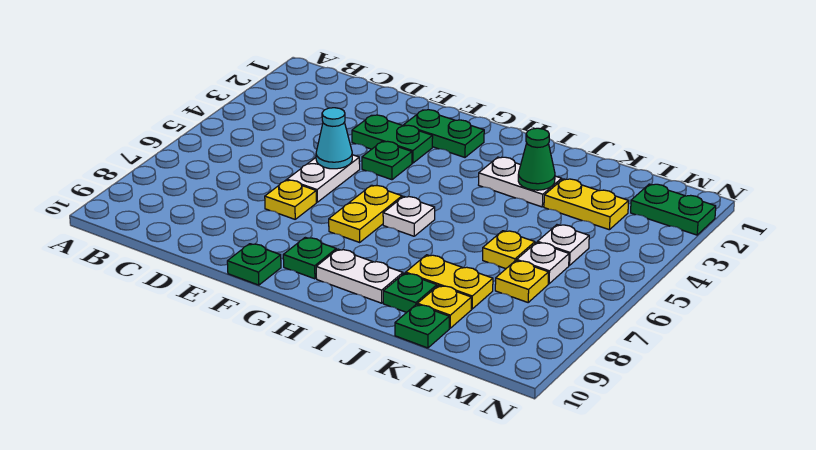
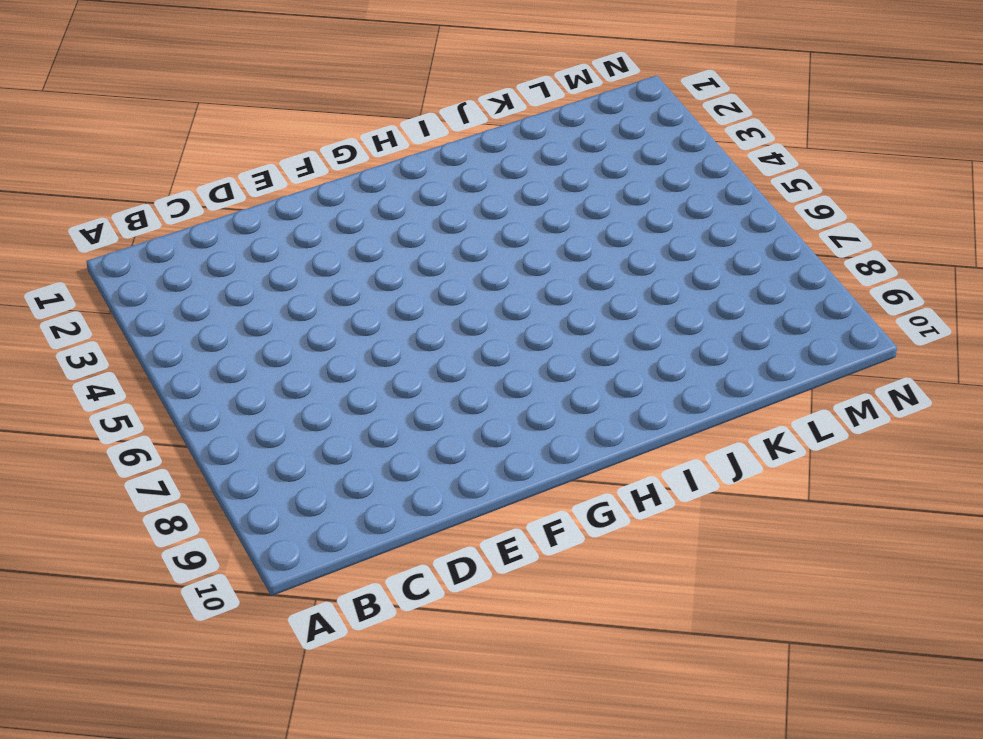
none -> green plate E3:F3 level 1
none -> white plate E5:E6 level 1
none -> yellow plate E7 level 1

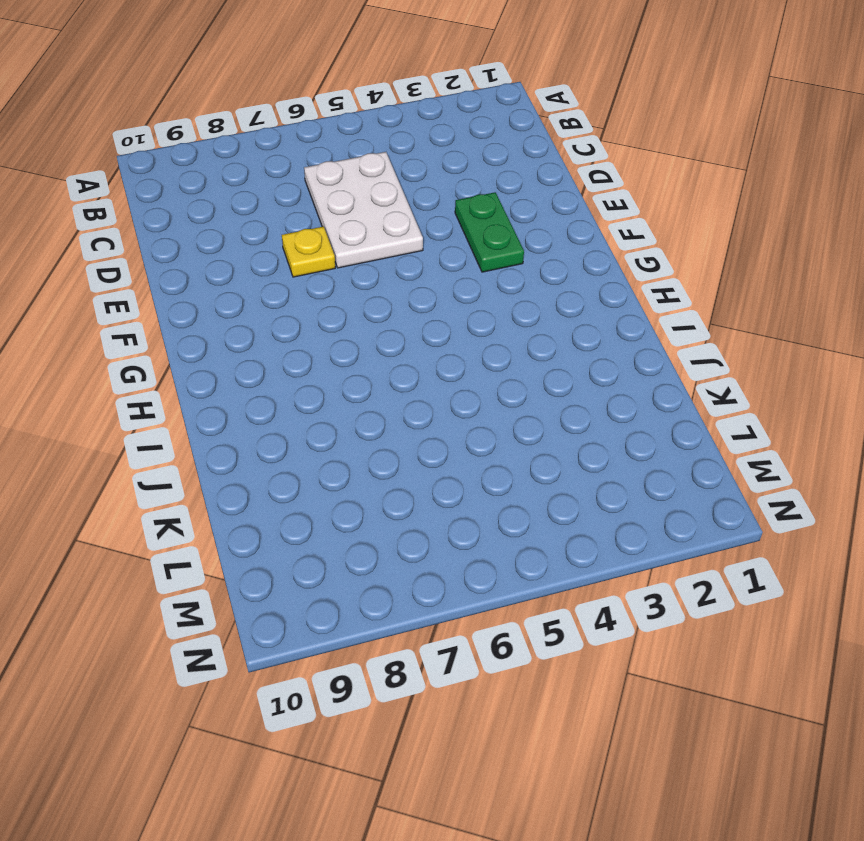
white plate C5:E6 level 1 -> white plate E5:E6 level 1
none -> green plate F2:G2 level 1
none -> green plate F4 level 1
none -> green plate F10 level 1

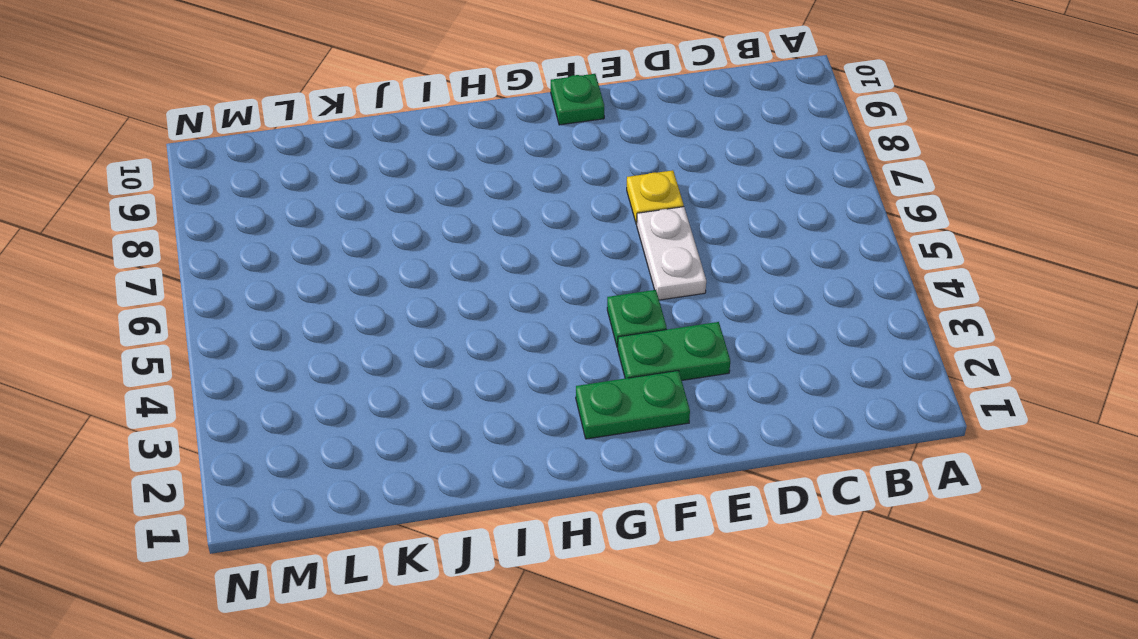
none -> yellow plate G6:G7 level 1
none -> green plate G9 level 1
none -> white plate H6 level 1

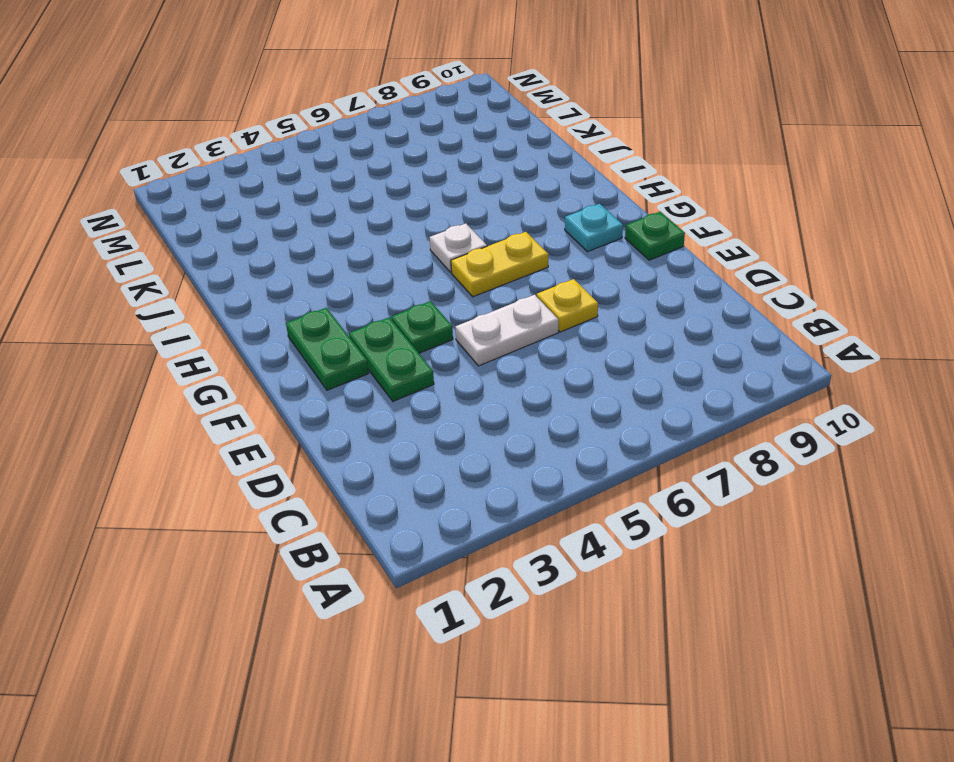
cyan plate G9 level 1 -> green plate G9 level 1
none -> white plate H9:I9 level 1
none -> white plate I3:J3 level 1
none -> yellow plate J8:K8 level 1

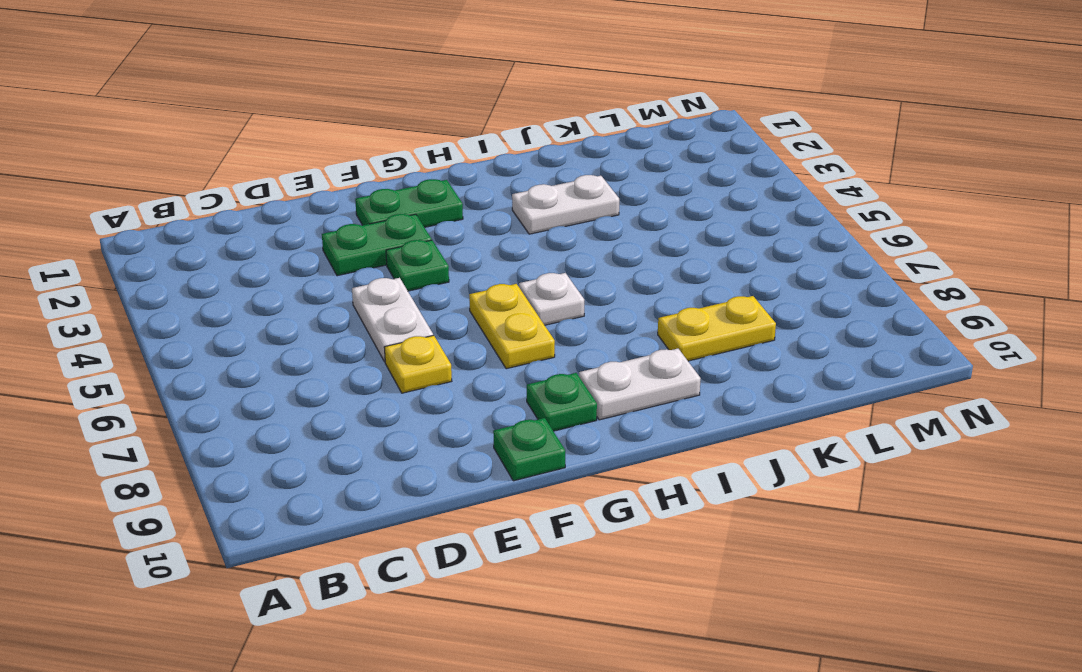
none -> green plate J9 level 1
none -> yellow plate K3:L3 level 1
none -> yellow plate K6 level 1

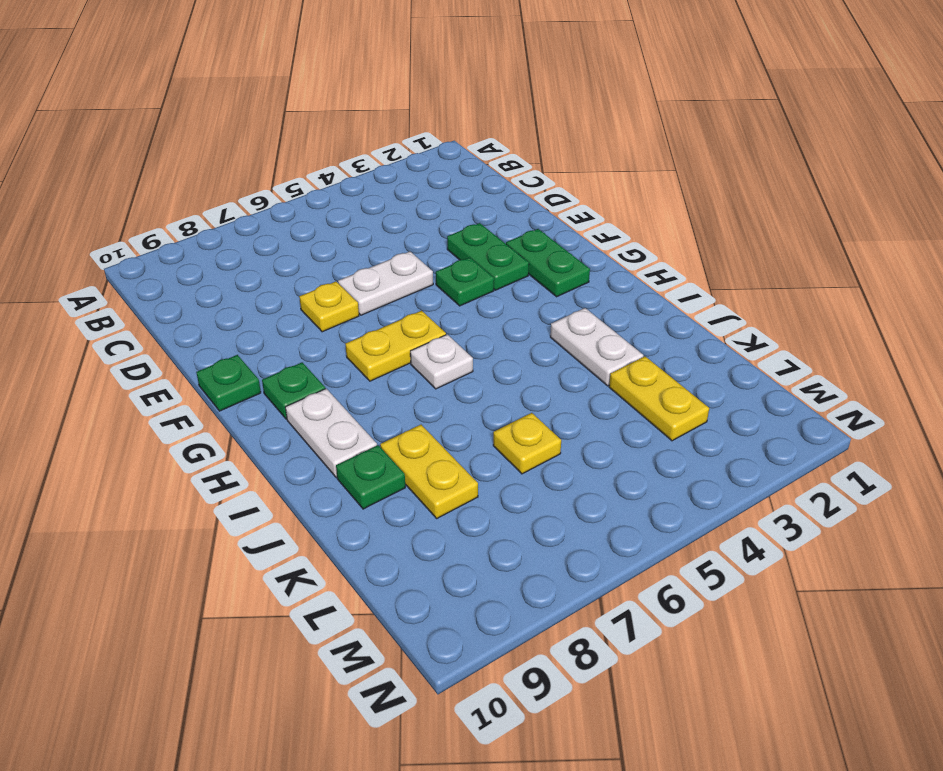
none -> yellow plate K9 level 1
none -> green plate K10 level 1
none -> white plate L5 level 1

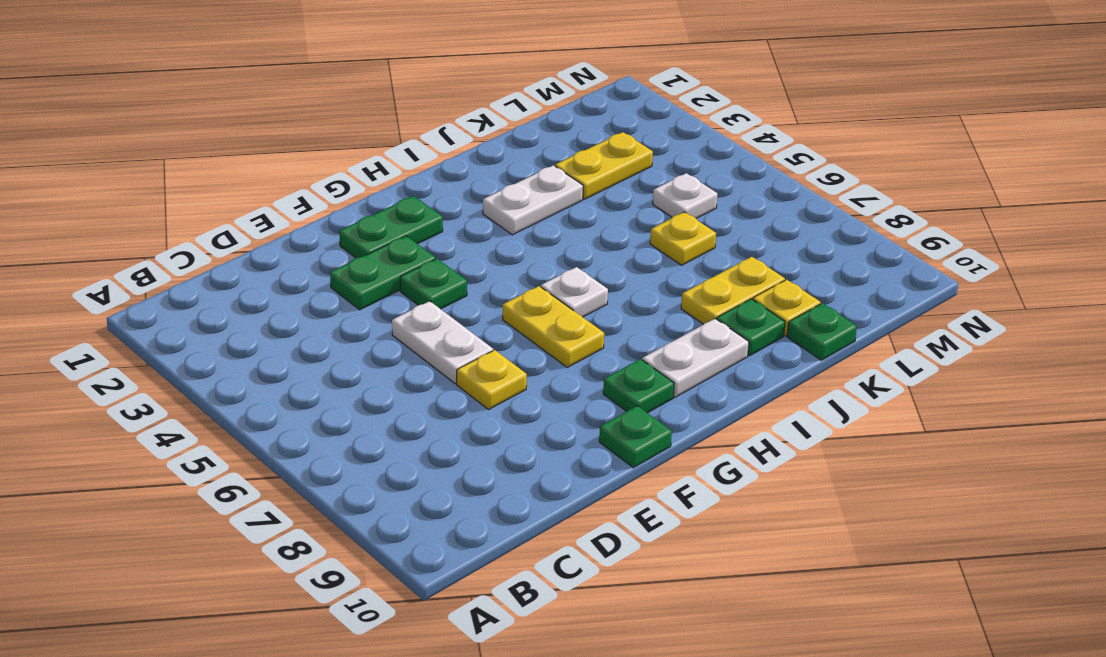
none -> white plate L6 level 1
none -> yellow plate L7 level 1
none -> green plate M2:N2 level 1

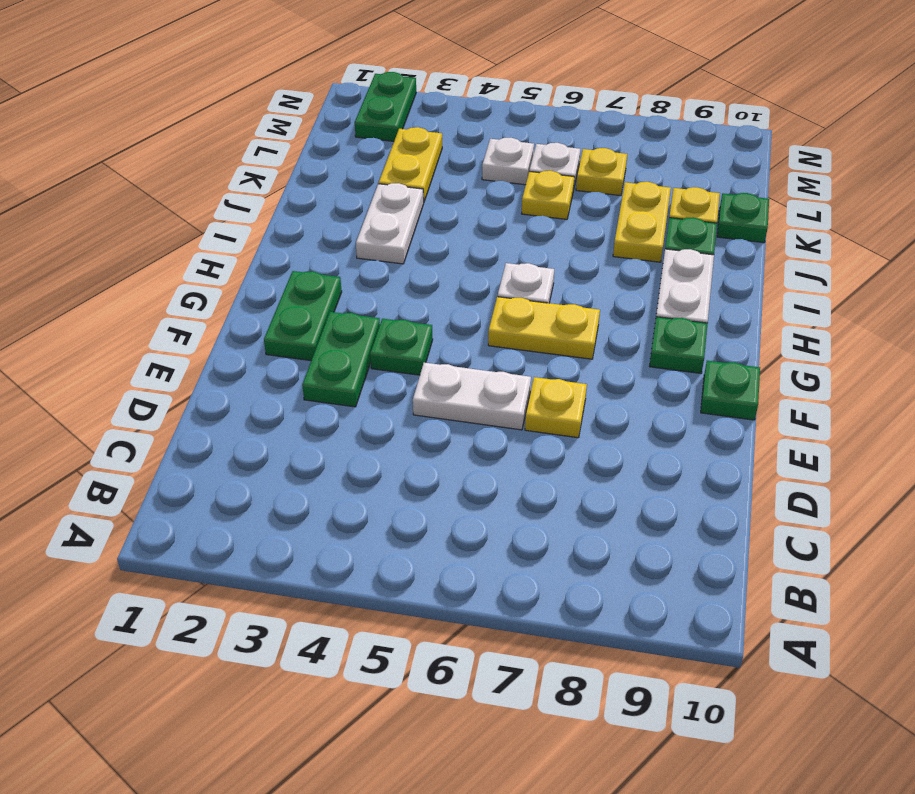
none -> cyan cone E5 level 2
none -> green cone J3 level 2

